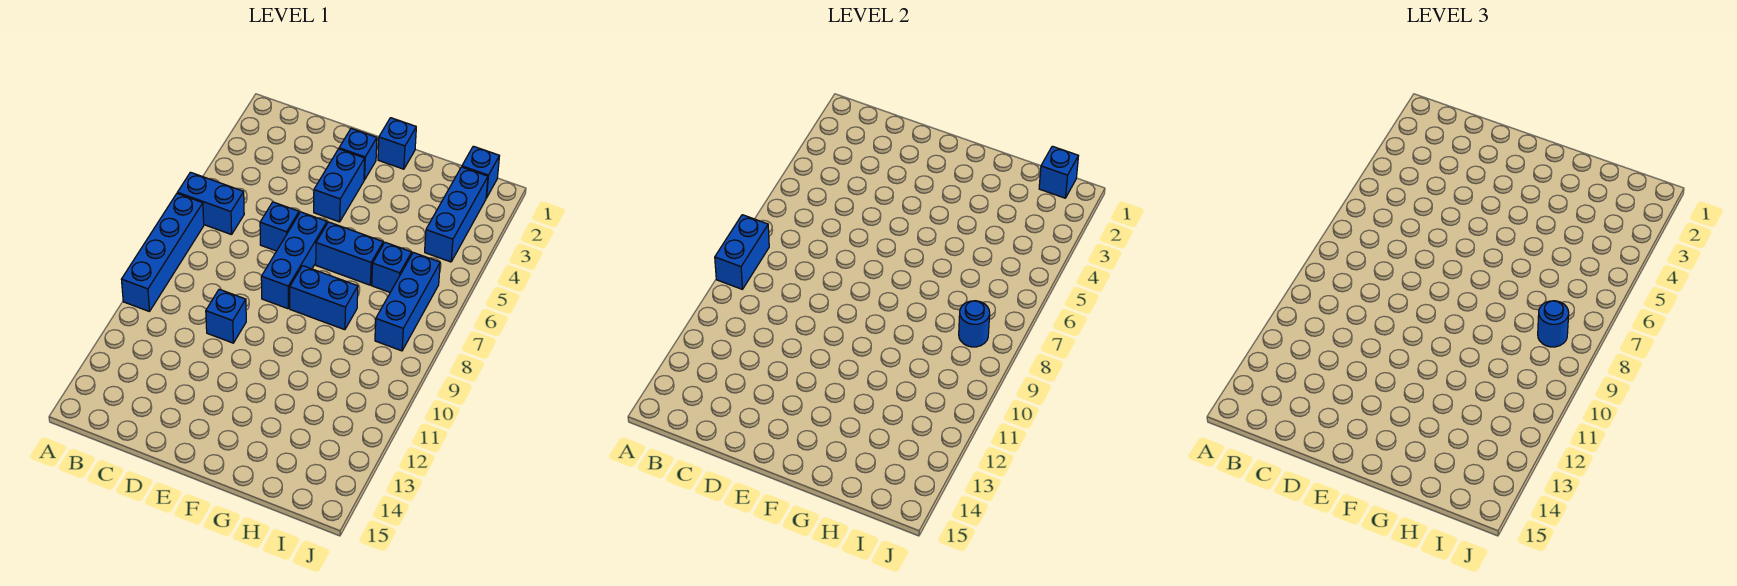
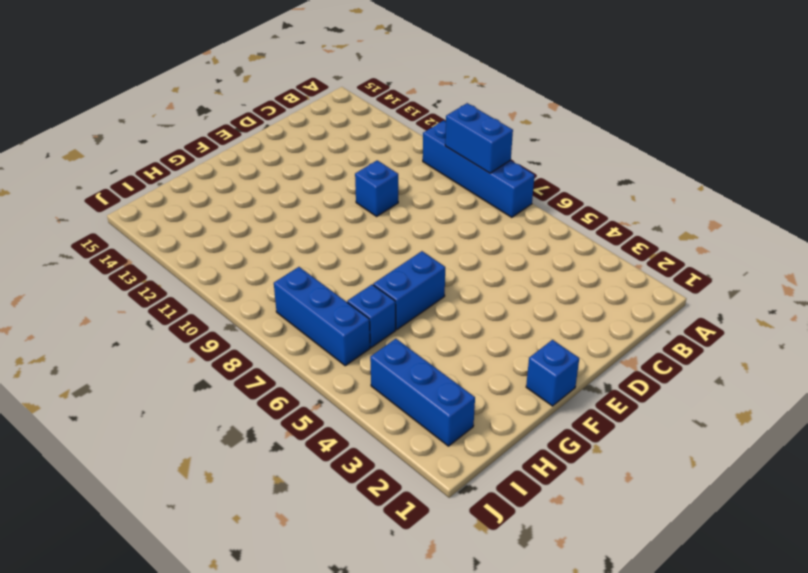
none -> blue brick A6:B6 level 1
none -> blue brick D6 level 1
none -> blue brick E2 level 1

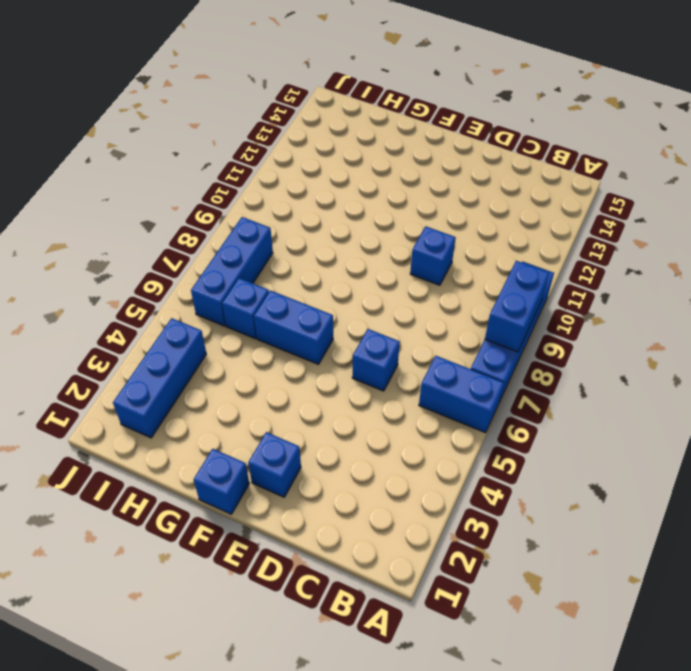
none -> blue brick E3:E4 level 1
none -> blue brick E6:E8 level 1
none -> blue brick F8:G8 level 1

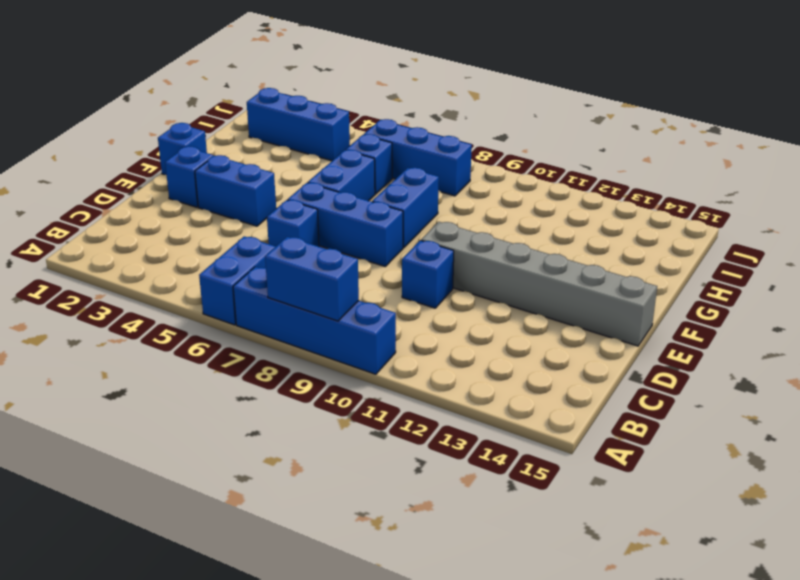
grey brick E10:E15 level 1 -> none
none -> blue brick I1 level 1
none -> blue brick I1 level 2
none -> blue round brick I8 level 2

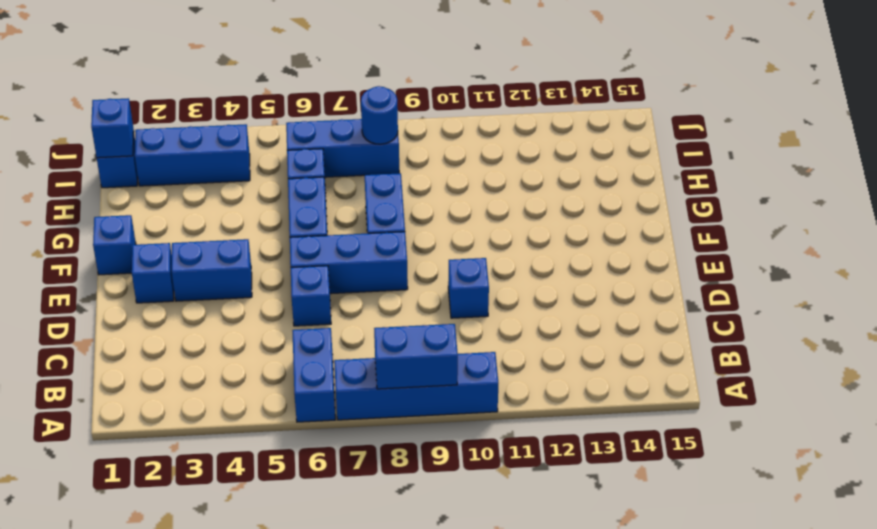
none -> blue round brick I8 level 3

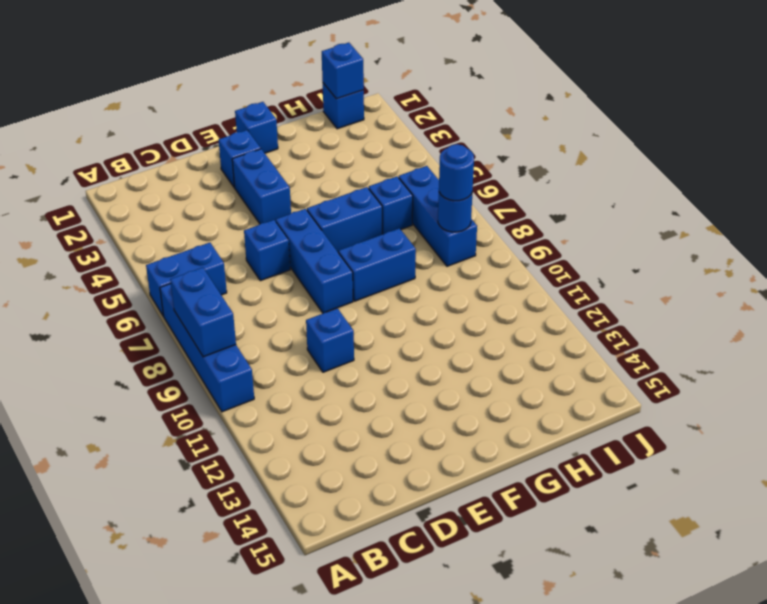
none -> blue brick I2:I4 level 1

